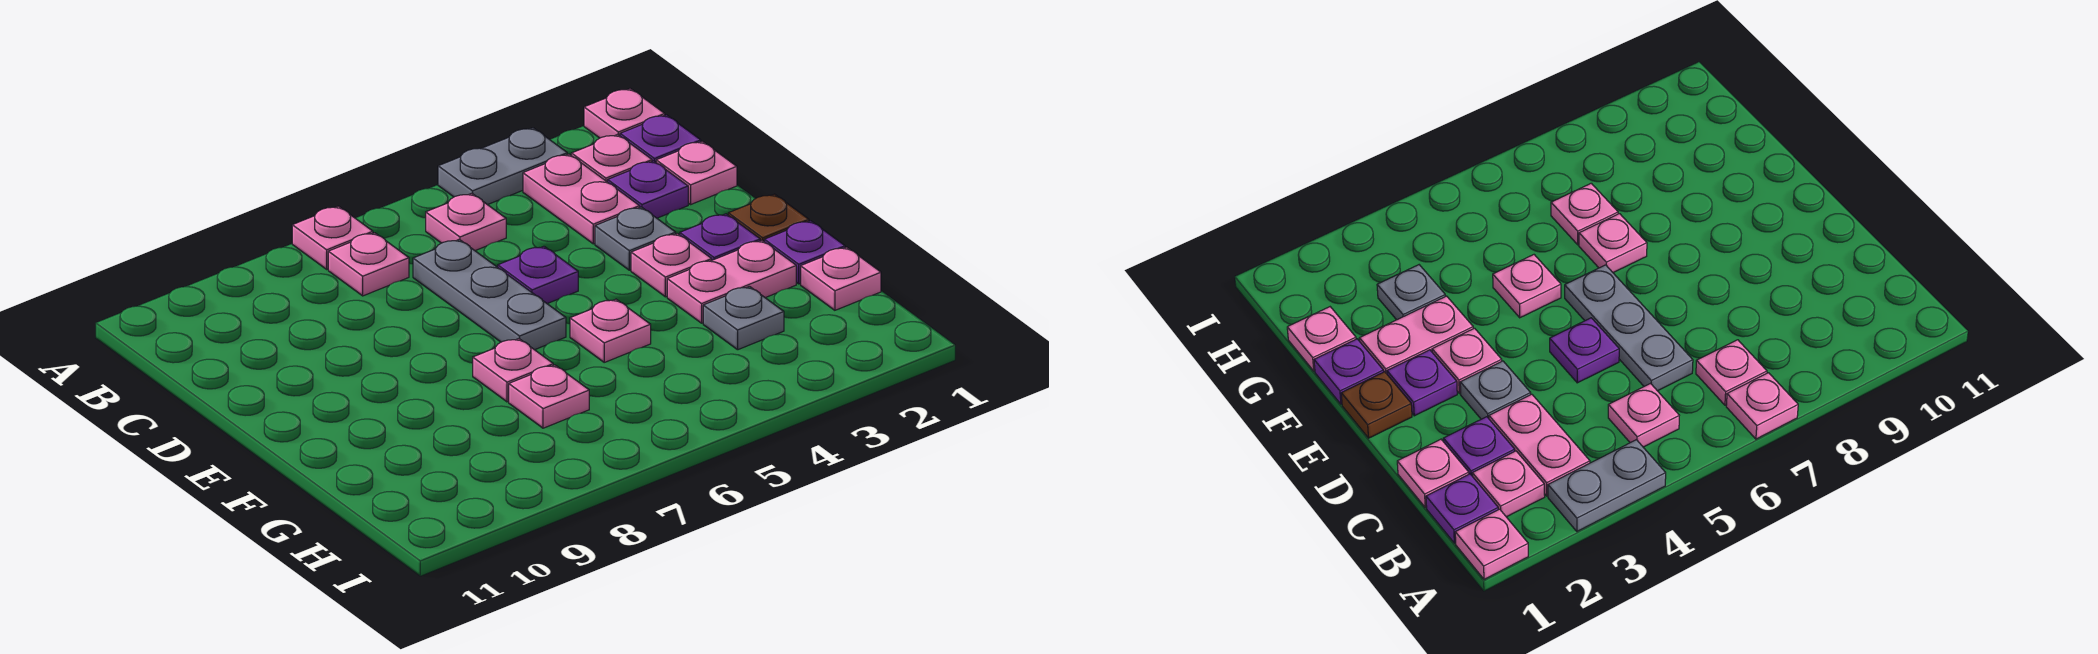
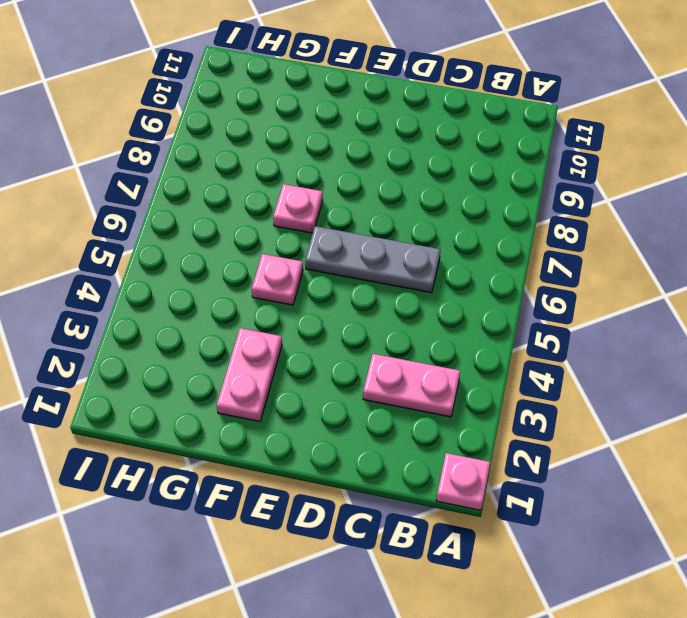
none -> grey plate A3:A4 level 1
none -> pink plate A7 level 1
none -> purple plate B1 level 1

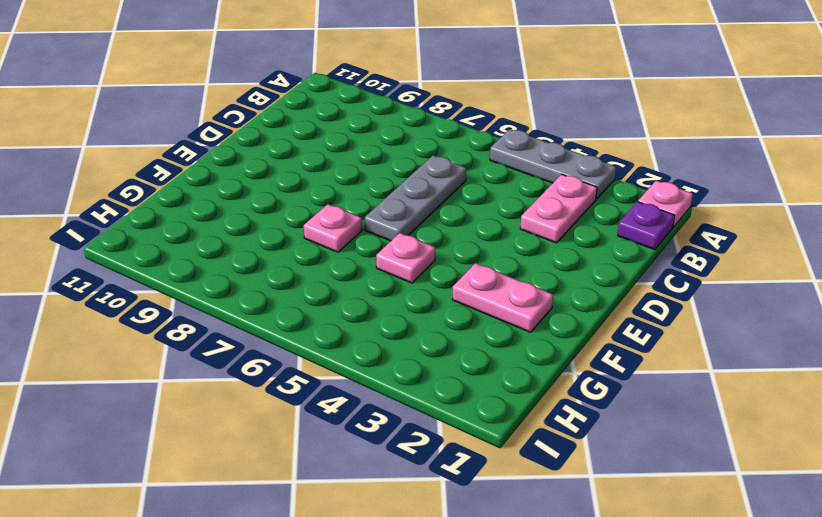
grey plate A3:A5 level 1 -> grey plate A3:A4 level 1
none -> pink plate A7 level 1
none -> pink plate B2 level 1
none -> pink plate B5 level 1

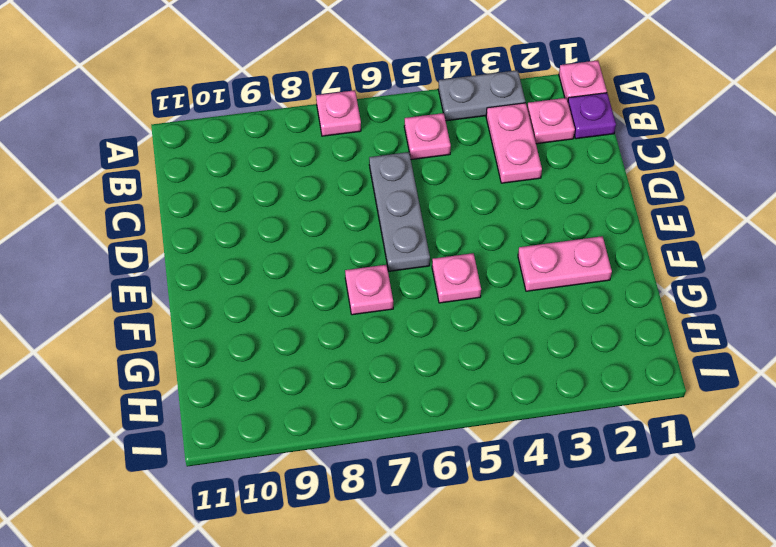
none -> pink plate B7 level 1
none -> pink plate C1 level 1
none -> purple plate C2 level 1

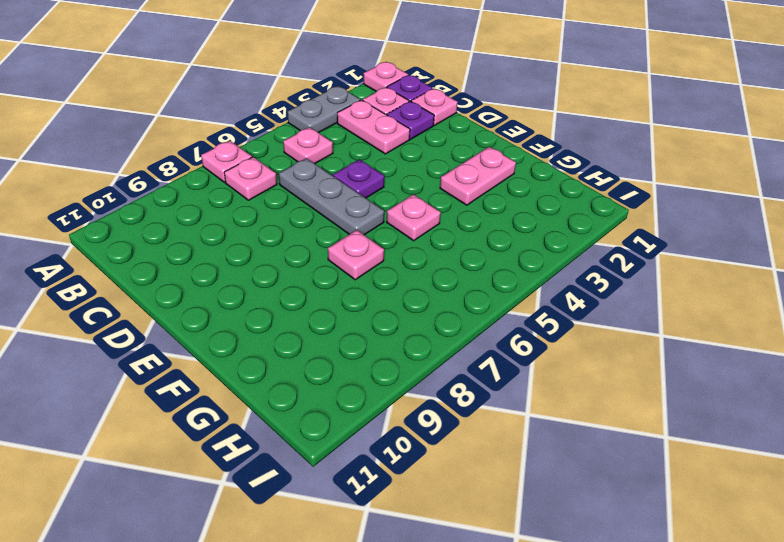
none -> grey plate D3 level 1
none -> brown plate E1 level 1
none -> purple plate E2 level 1

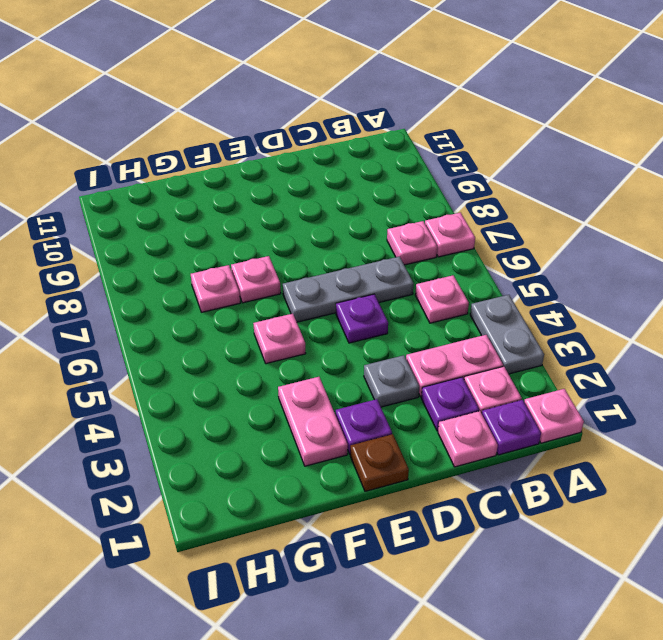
none -> pink plate E3 level 1
none -> purple plate F1 level 1
none -> pink plate G1 level 1

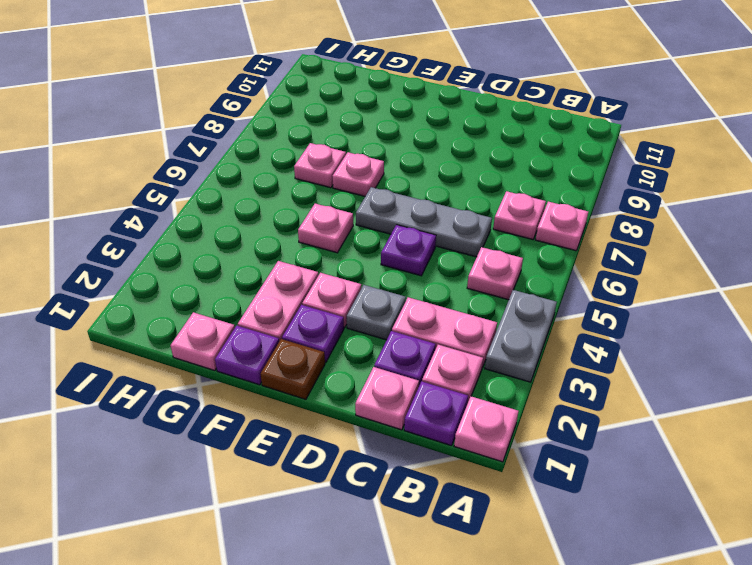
none -> grey plate G3 level 1

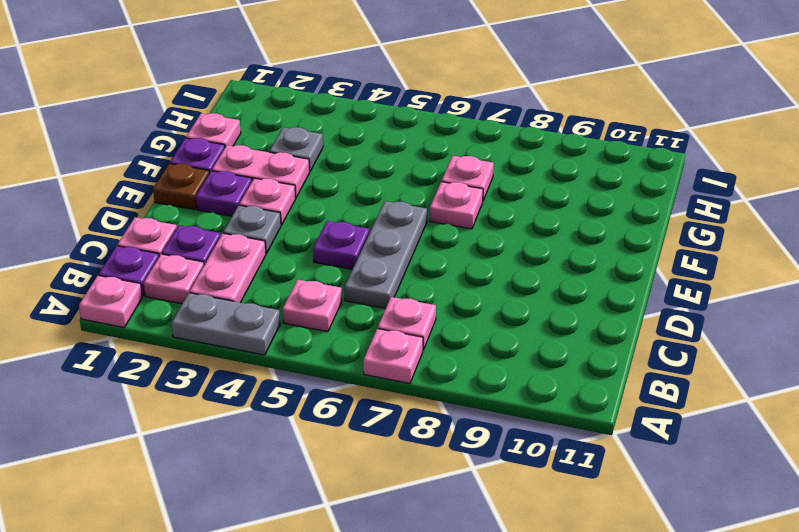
none -> pink plate F5 level 1

